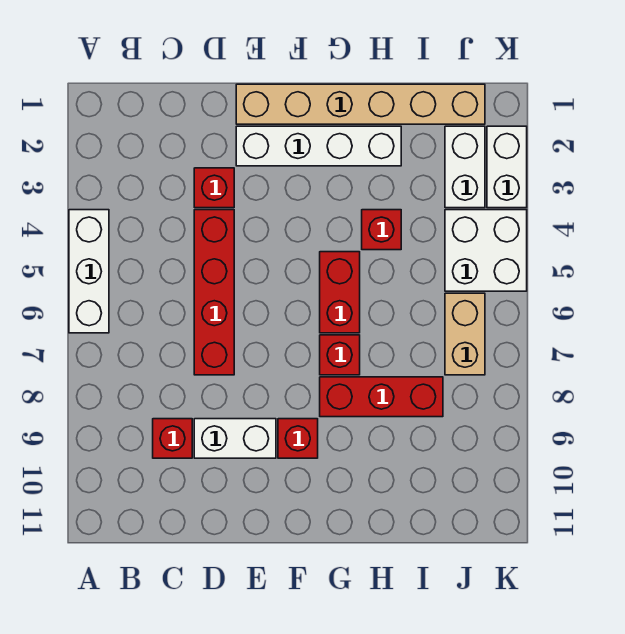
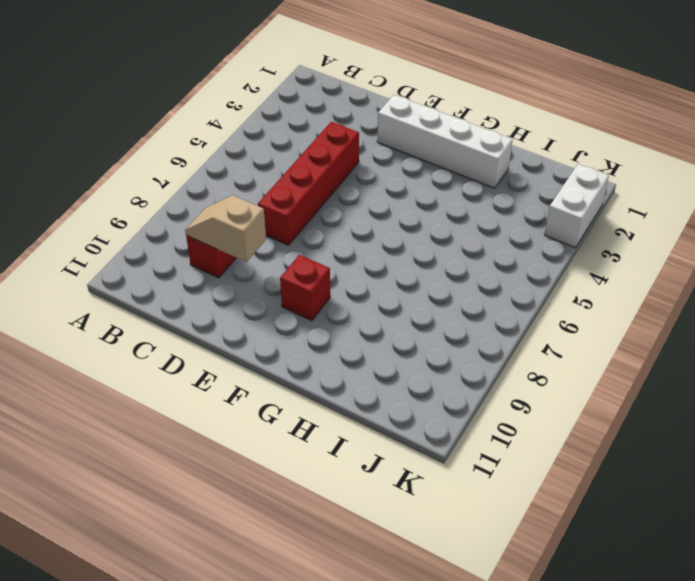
tan slope C9:D9 level 2 top D -> none
none -> white brick A4:A6 level 1
none -> red brick D3 level 1
none -> white brick D9:E9 level 1

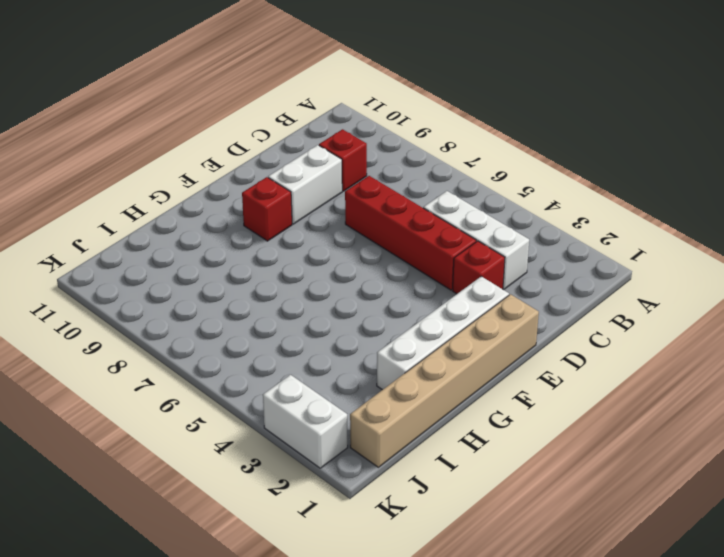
white brick C3:C5 level 1 -> white brick A4:A6 level 1
none -> red brick G5:G6 level 1
none -> red brick G7 level 1
none -> red brick G8:I8 level 1

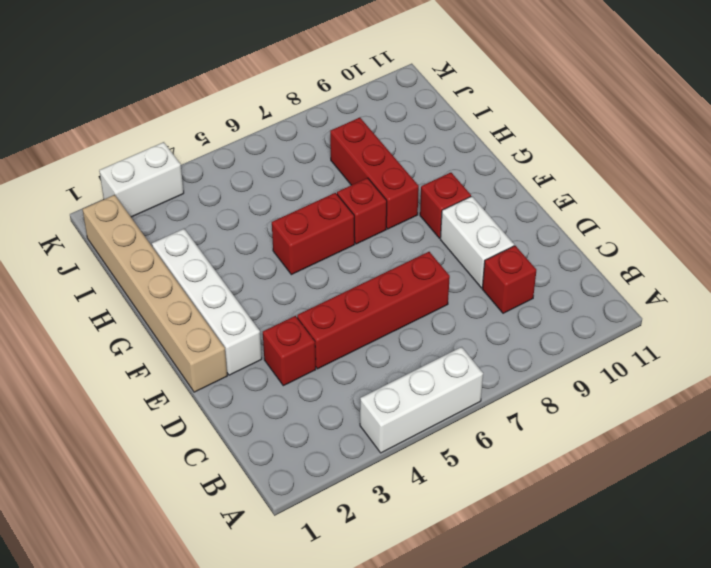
none -> red brick H4 level 1
none -> white brick J2:J3 level 1
none -> white brick J4:K5 level 1

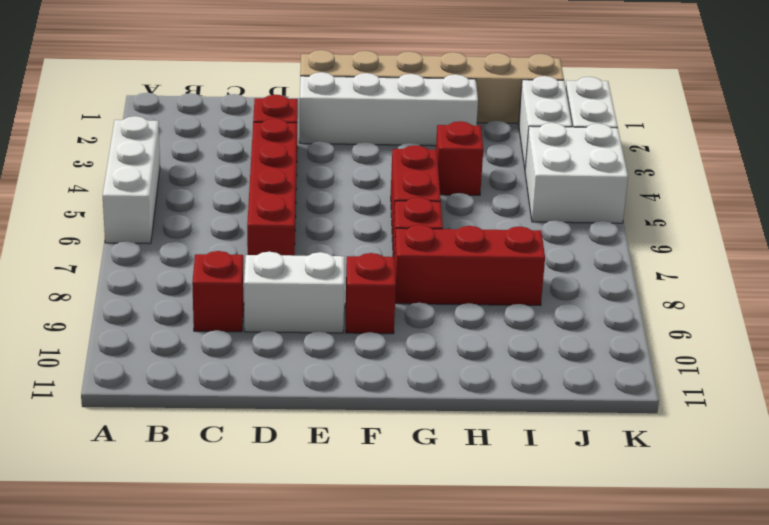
none -> tan brick J6:J7 level 1

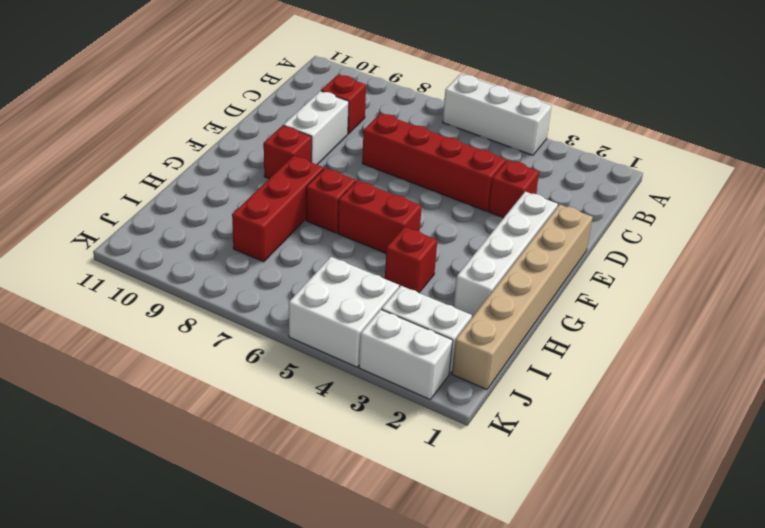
none -> tan brick J6:J7 level 1

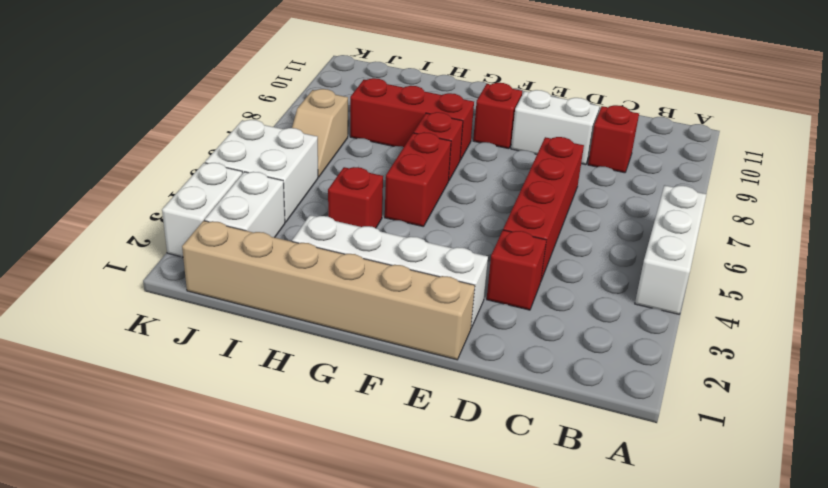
tan slope J6:J7 level 1 top 7 -> tan brick J6:J7 level 1

